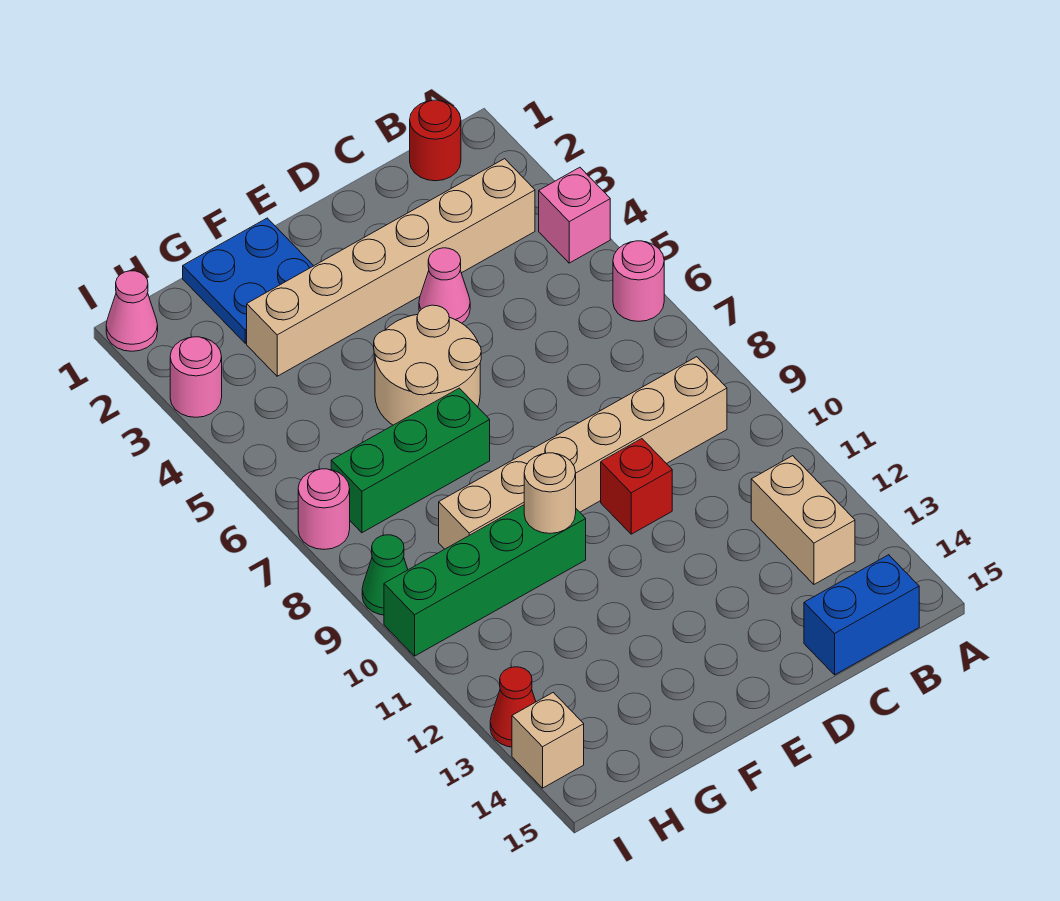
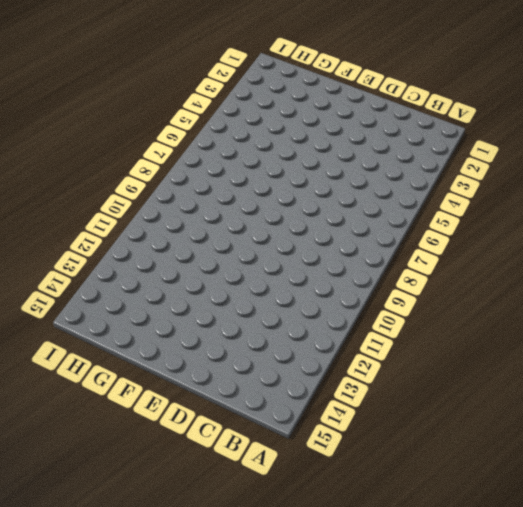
none -> pink brick A4 level 1
none -> pink round brick A6 level 1
none -> red round brick B1 level 1

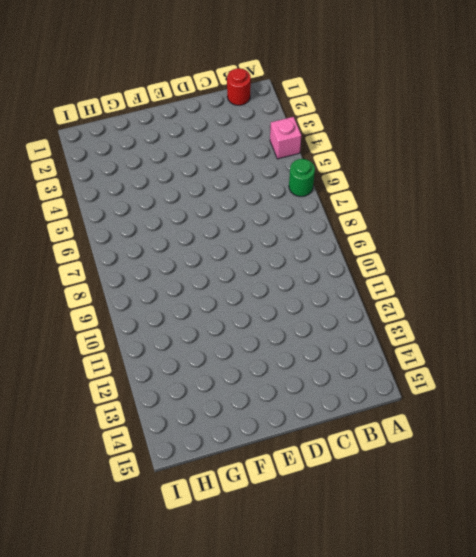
green round brick A6 level 1 -> pink round brick A6 level 1
none -> tan brick B3:G3 level 1
none -> tan brick B9:G9 level 1
none -> tan brick B12:B13 level 1

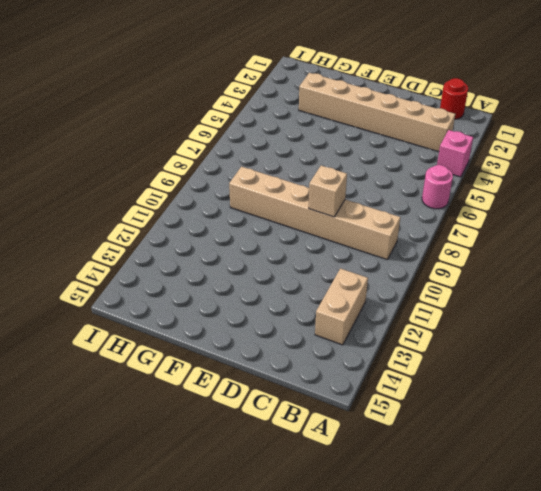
tan brick D9 level 2 -> tan brick I14 level 1
none -> blue brick B15:C15 level 1
none -> pink cone D4 level 1
none -> red brick D10 level 1

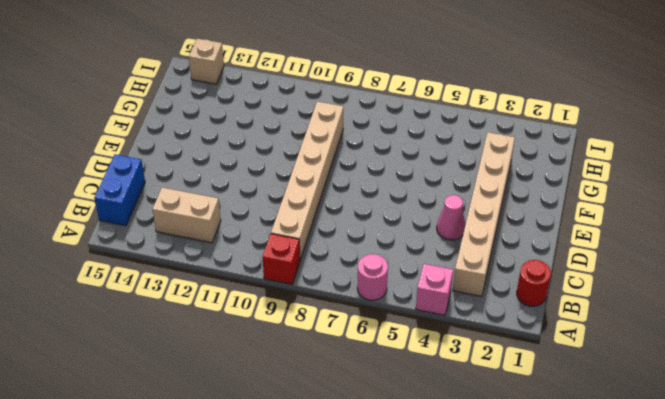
red brick A9 level 1 -> red brick D10 level 1
none -> tan round brick E5:F6 level 1
none -> blue plate F1:G2 level 1
none -> green brick F7:H7 level 1

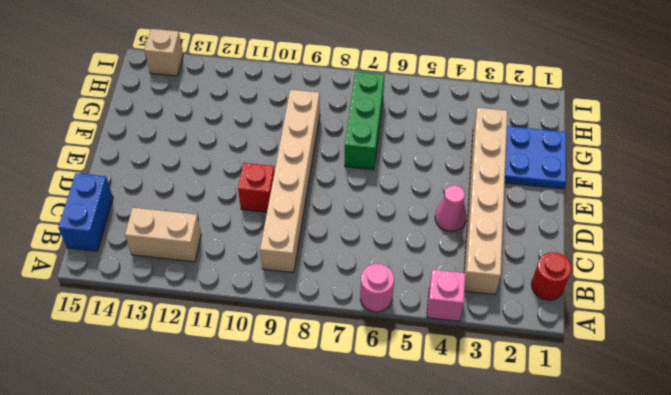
none -> tan round brick E5:F6 level 1
none -> green brick F10:I10 level 1
none -> pink cone I1 level 1

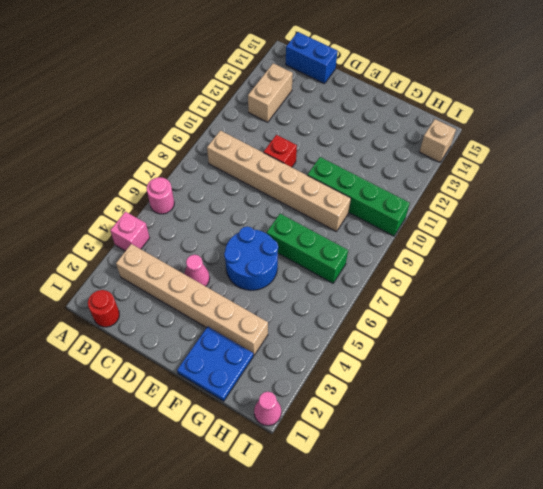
blue round brick E5:F6 level 1 -> tan round brick E5:F6 level 1
none -> pink round brick I3 level 1
none -> pink round brick I7 level 1
none -> green cone I9 level 1

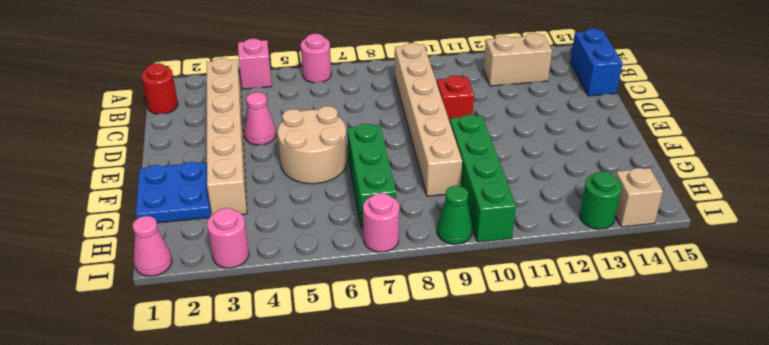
green round brick I13 level 1 -> red cone I13 level 1
none -> tan round brick F10 level 2

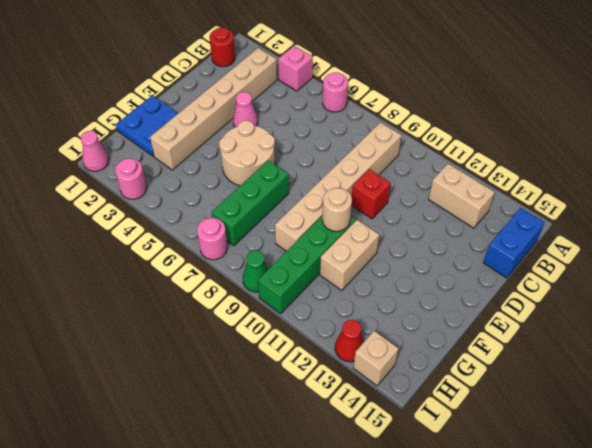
tan brick F11:G11 level 1 -> none

